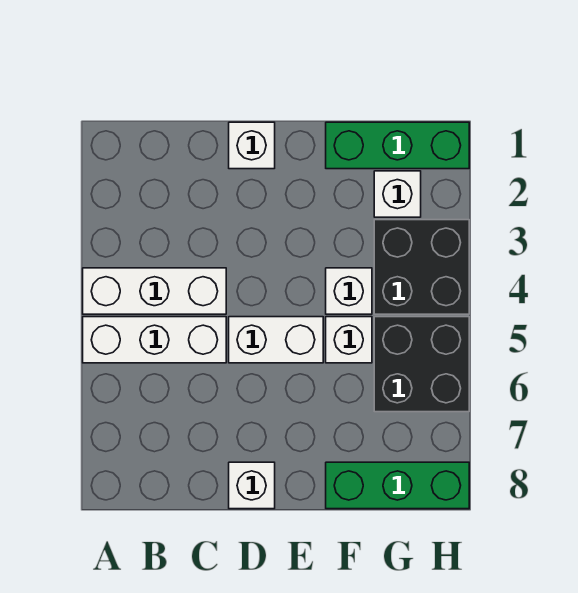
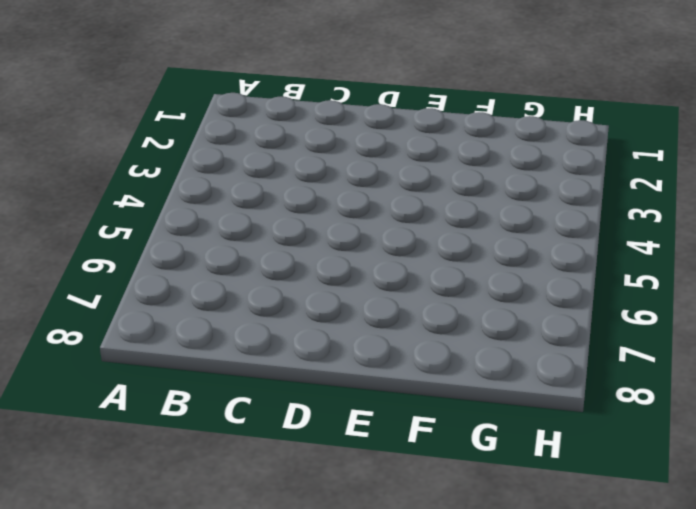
none -> white brick A4:C4 level 1
none -> white brick A5:C5 level 1
none -> white brick D1 level 1

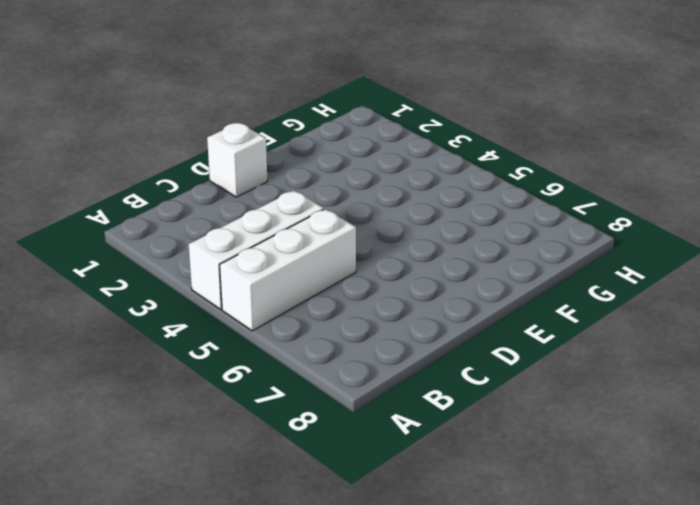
none -> white brick D5:E5 level 1
none -> white brick D8 level 1
none -> green brick F1:H1 level 1

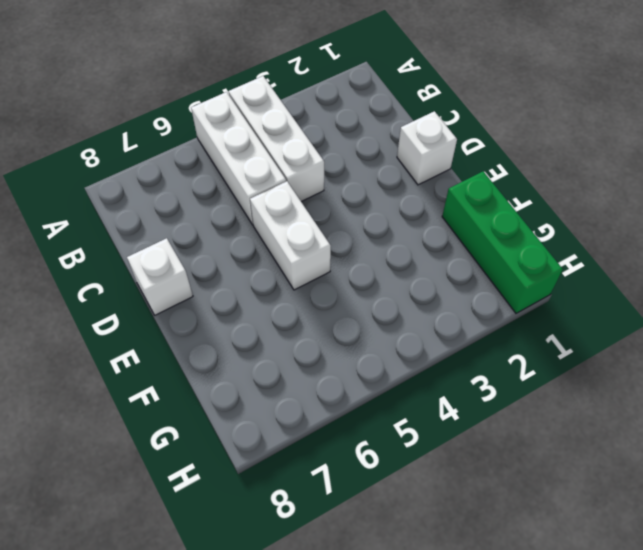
none -> white brick F4 level 1
none -> white brick F5 level 1
none -> green brick F8:H8 level 1

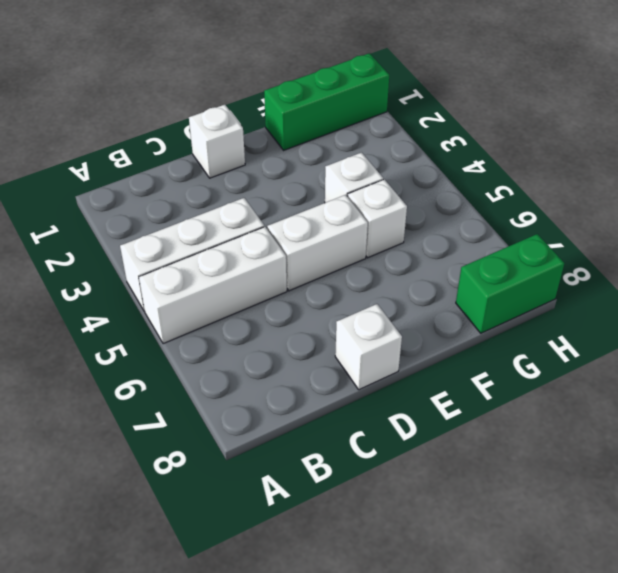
green brick G8:H8 level 1 -> green brick F8:H8 level 1
none -> white brick G2 level 1
none -> black brick G3:H4 level 1
none -> black brick G5:H6 level 1

